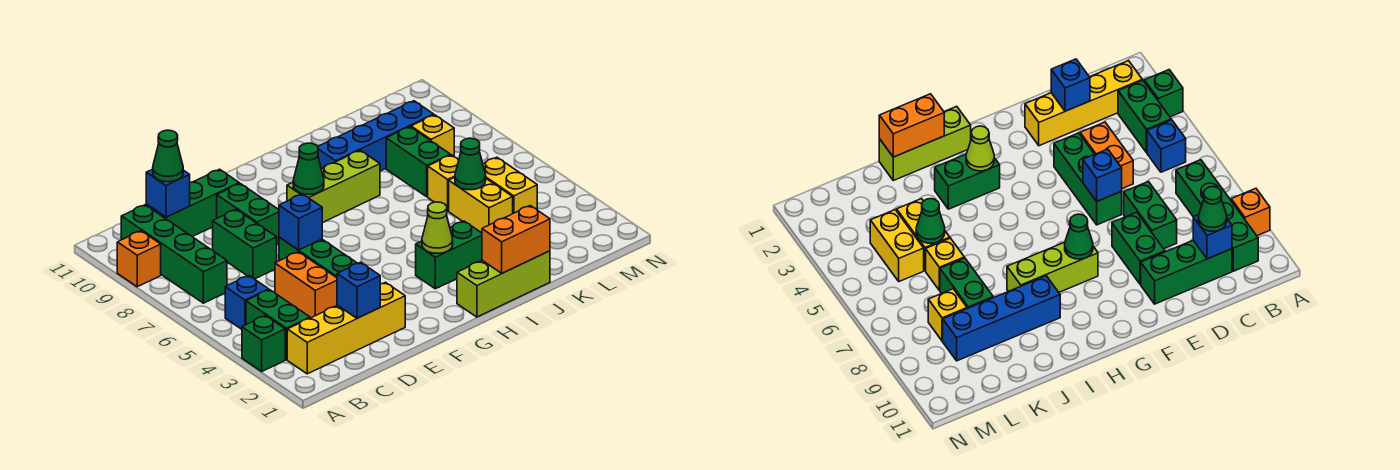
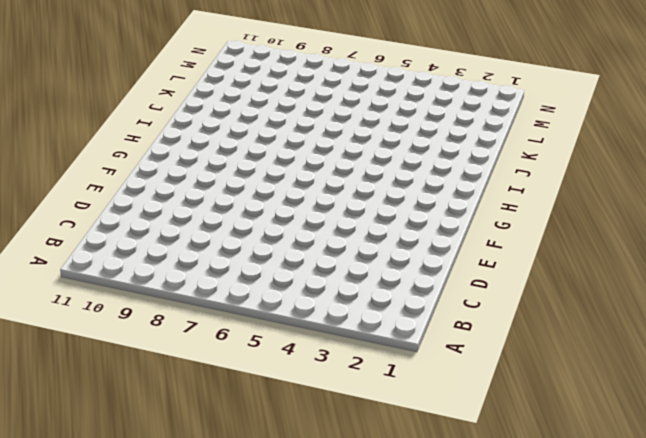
none -> green brick A3 level 1
none -> orange brick A9 level 1
none -> yellow brick B2:E2 level 1

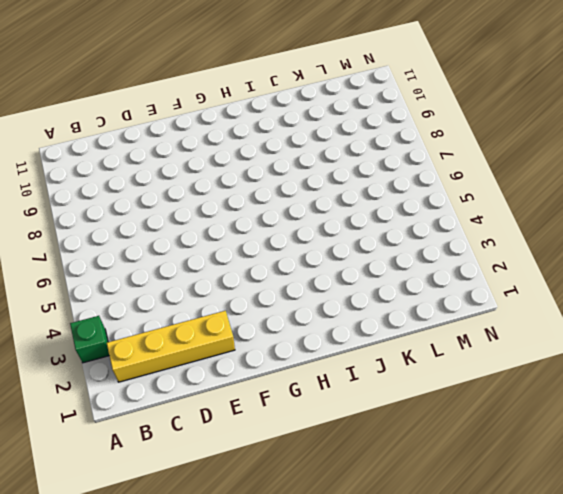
none -> orange brick A9 level 1
none -> green brick B3:B4 level 1
none -> blue brick B5 level 1

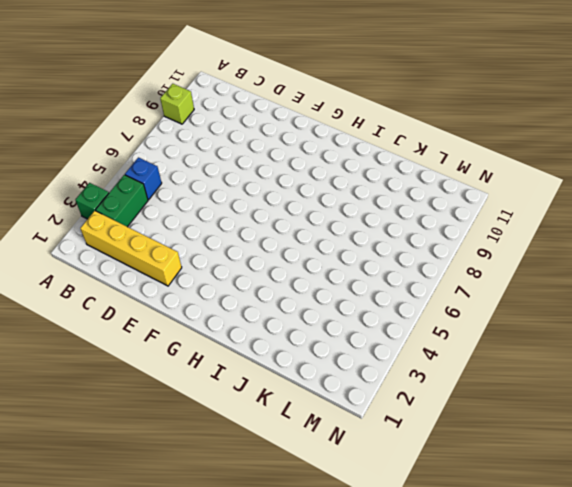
lime brick A9 level 1 -> orange brick A9 level 1
none -> green brick B7:B10 level 1
none -> green brick C10:E10 level 1
none -> orange brick D4:D5 level 1

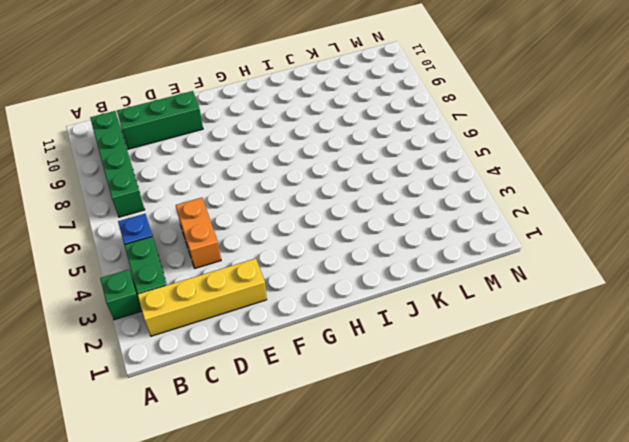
none -> orange brick A9 level 1
none -> green brick D7:D8 level 1
none -> green brick E4:E6 level 1

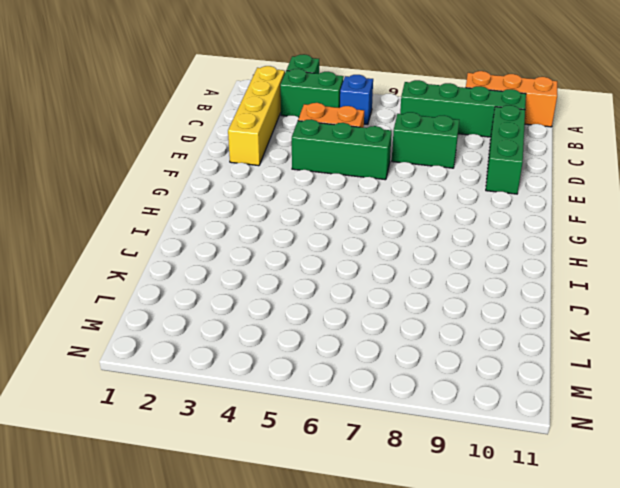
orange brick A9:A11 level 1 -> orange brick A9 level 1
none -> green brick E8:E9 level 1
none -> lime brick G8:I8 level 1
none -> lime brick H1:J1 level 1

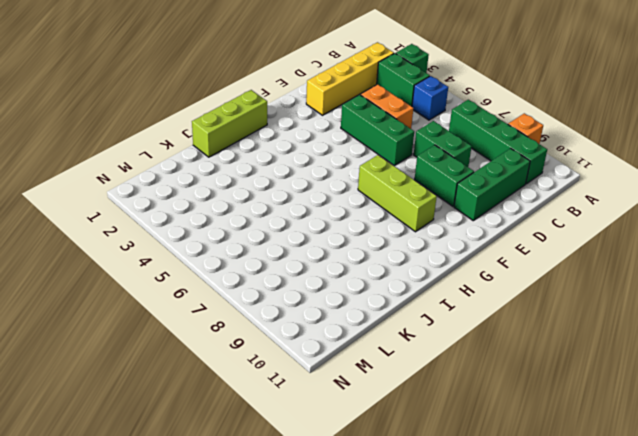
lime brick G7:G9 level 1 -> lime brick G8:I8 level 1
none -> green brick H3:I3 level 1
none -> blue brick I9:L9 level 1
none -> yellow brick K4:K5 level 1

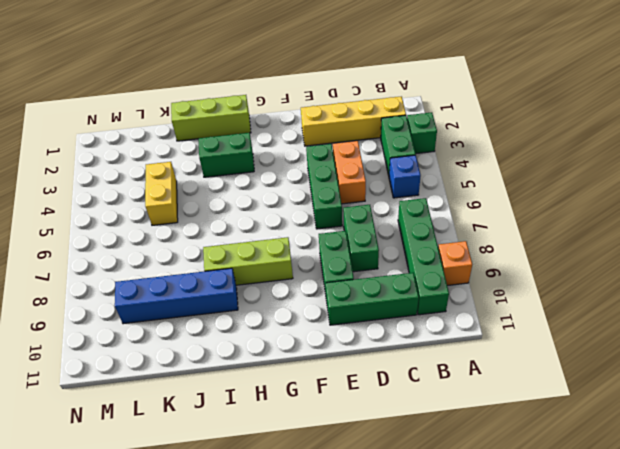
none -> yellow brick K6 level 1
none -> green brick K7:K8 level 1
none -> yellow brick L4:L5 level 1

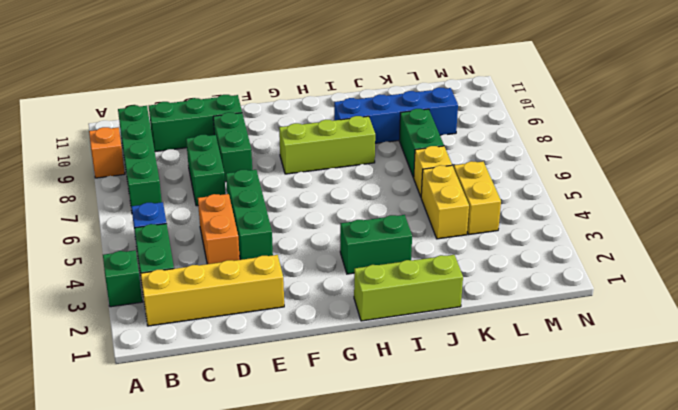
none -> yellow brick L8 level 1
none -> blue brick C10 level 2
none -> blue brick D2 level 2

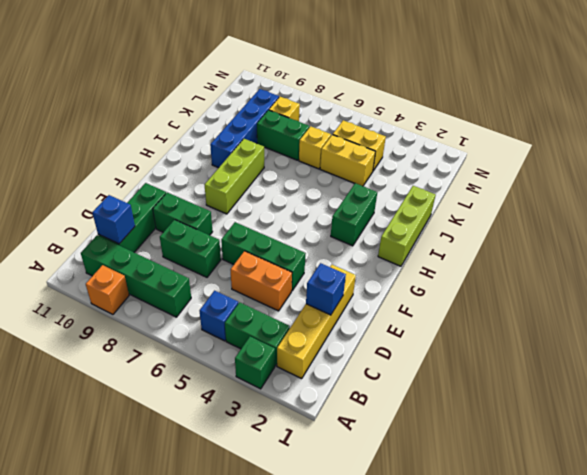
none -> blue brick E6 level 2
none -> green cone G8 level 2
none -> lime cone H3 level 2

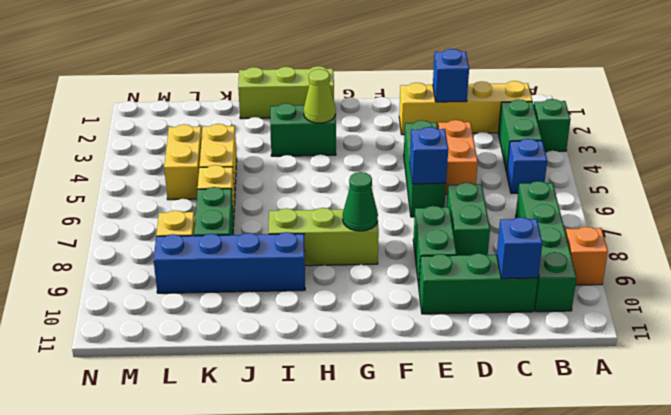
none -> orange brick I1:J1 level 2
none -> green cone K5 level 2
none -> green cone C10 level 3

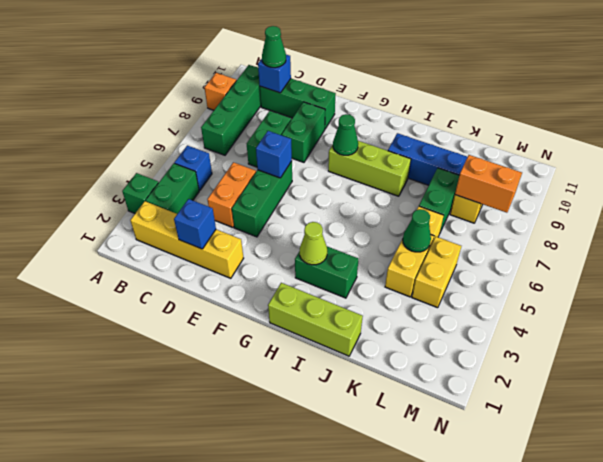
orange brick L8:M8 level 2 -> orange brick I1:J1 level 2

